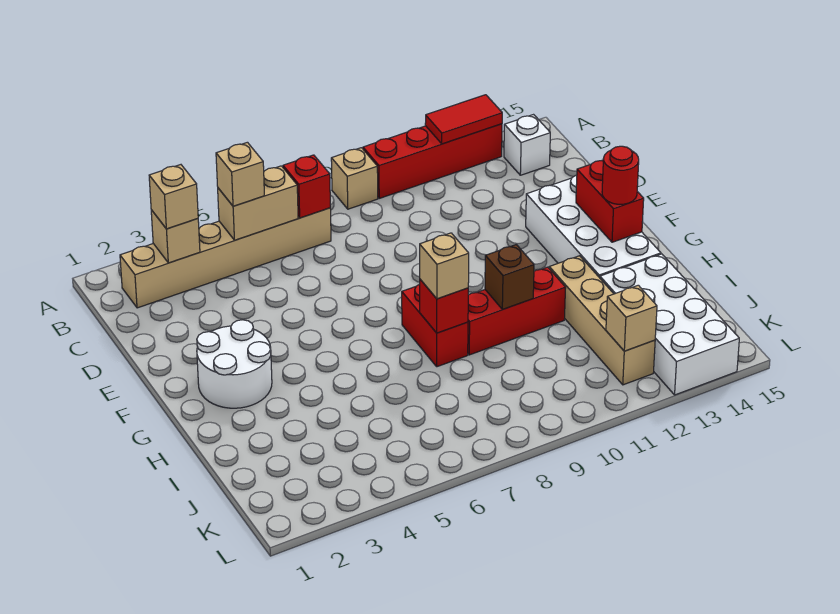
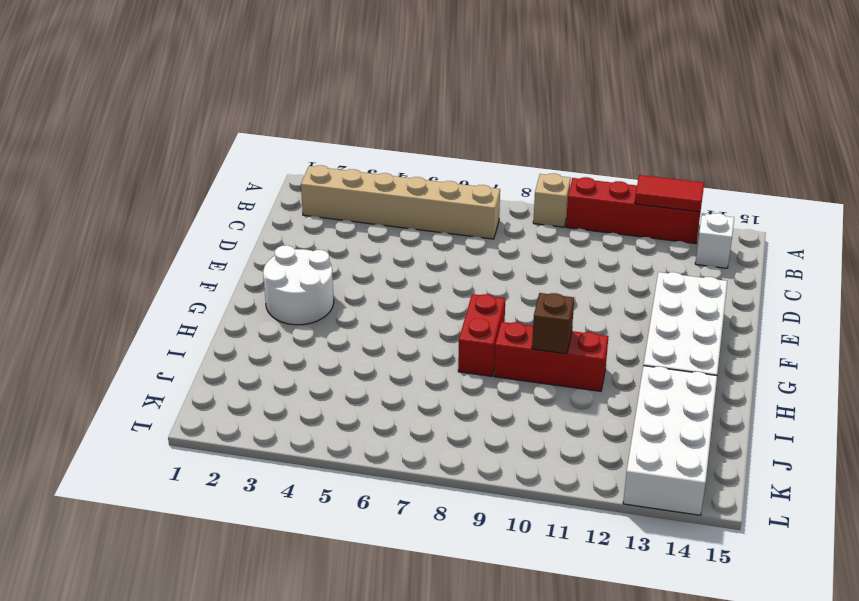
none -> tan brick H12:K12 level 1
none -> tan brick B3 level 2
none -> tan brick B5:B6 level 2

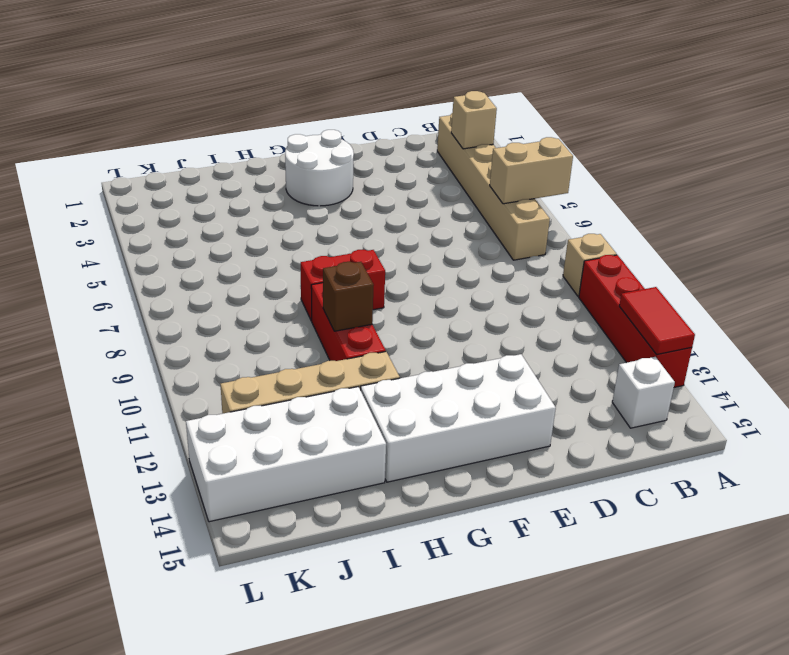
tan brick A6:B6 level 2 -> tan brick B5:B6 level 2
none -> red brick B7 level 2
none -> red brick F14:G14 level 2
none -> red brick H8 level 2

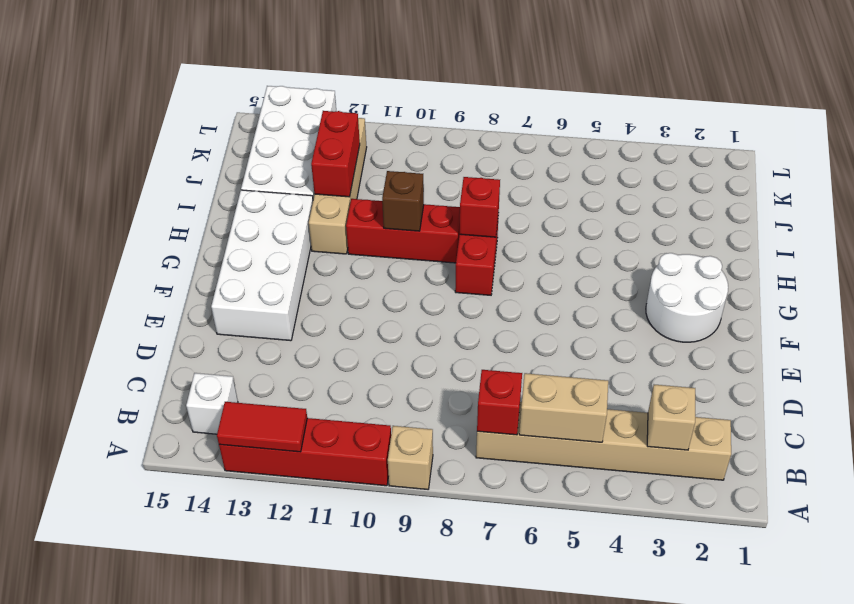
red brick I12:J12 level 2 -> red brick F14:G14 level 2
none -> tan brick K12 level 2
none -> tan brick B3 level 3
none -> tan brick B5 level 3

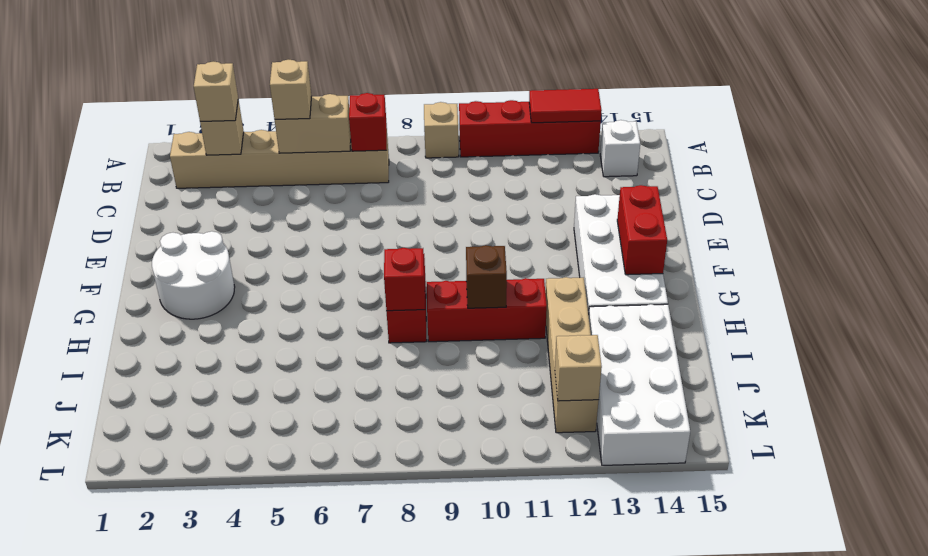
none -> red round brick G14 level 3
none -> tan brick H8 level 3

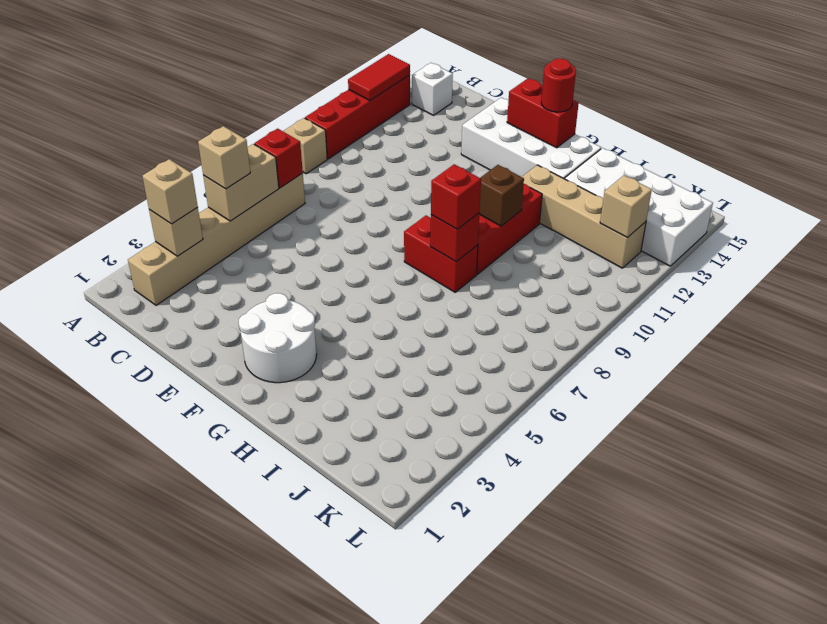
red brick H8 level 3 -> tan brick H8 level 3

